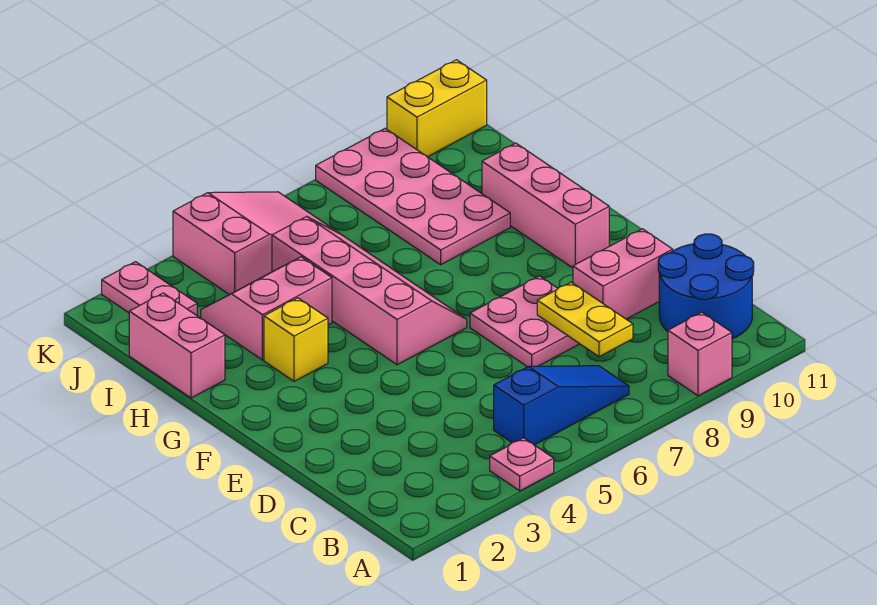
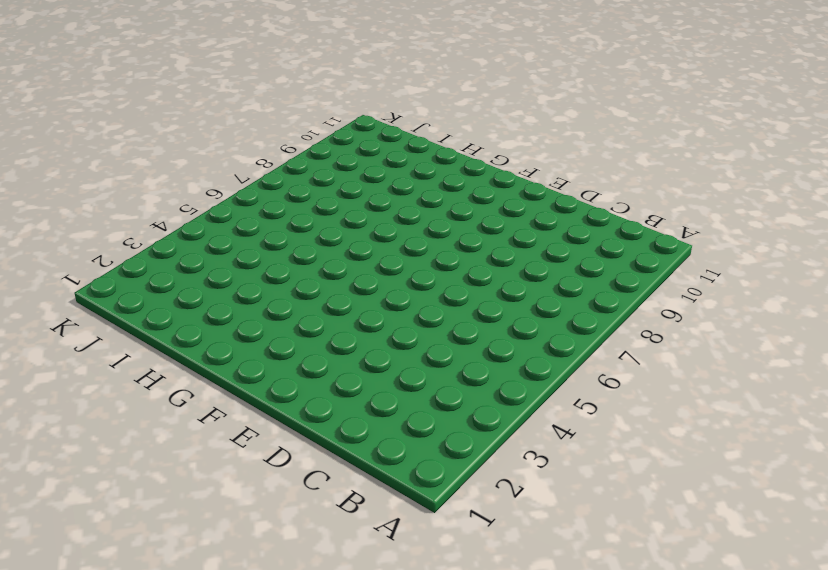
none -> pink plate A4 level 1
none -> pink brick A9 level 1
none -> blue slope B5:B7 level 1 top 5

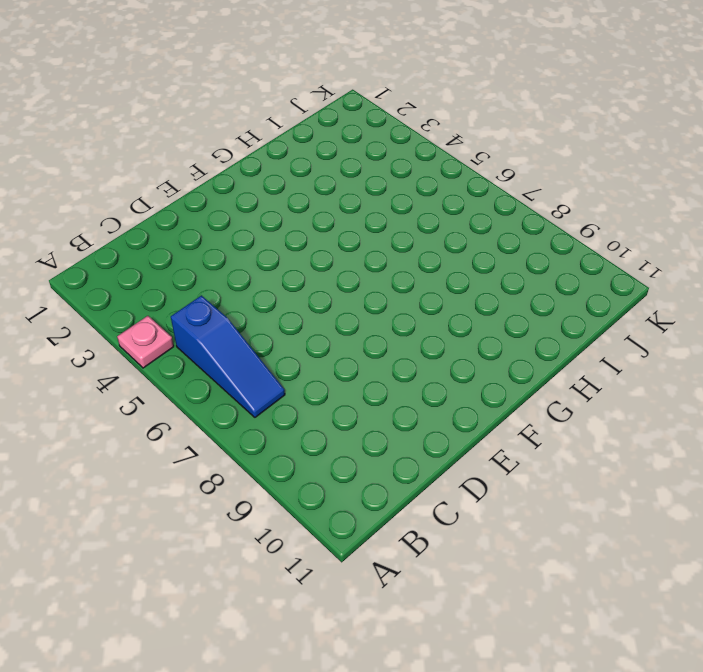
none -> pink brick A9 level 1
none -> blue round brick B10:C11 level 1
none -> pink plate D7:E8 level 1

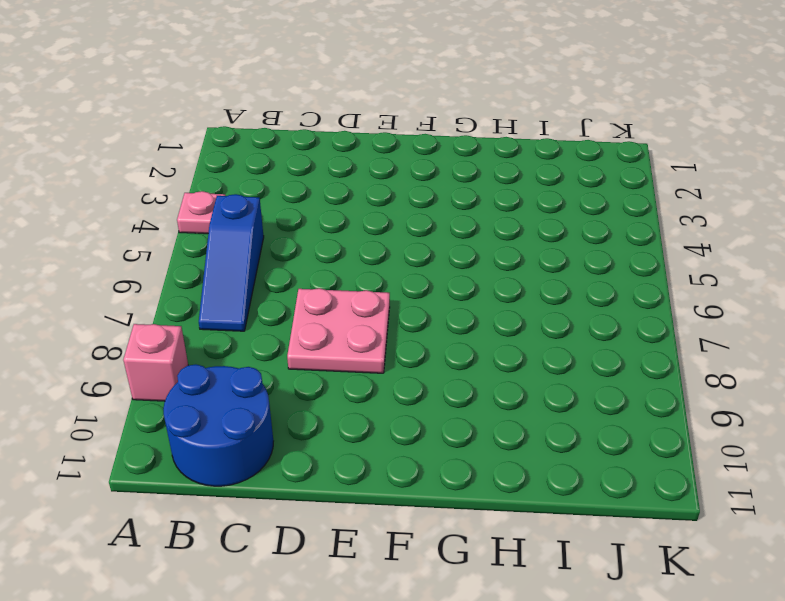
none -> pink brick D9:D10 level 1
none -> pink slope F5:I6 level 1 top 5
none -> pink brick F10:H10 level 1

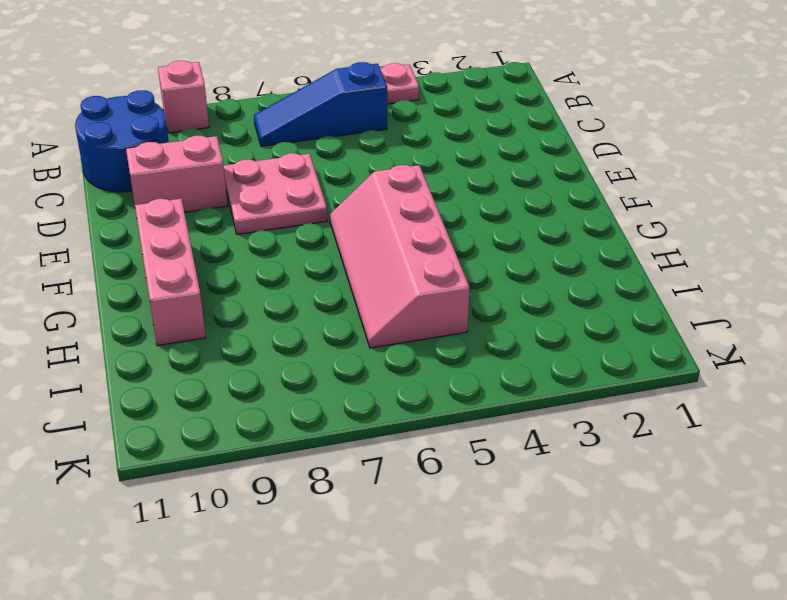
none -> yellow brick G3 level 1
none -> pink brick H1:I1 level 1
none -> pink slope H3:I4 level 1 top H

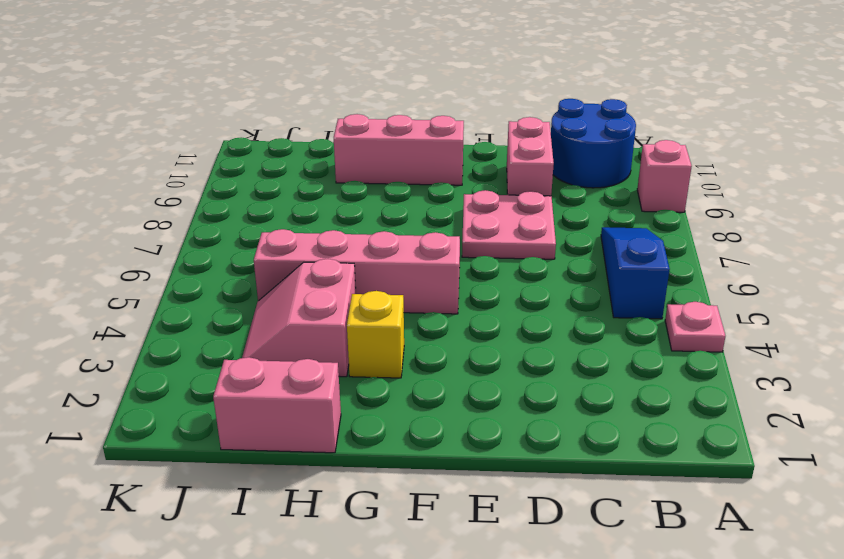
none -> pink plate H8:K9 level 1
none -> pink plate J2:K2 level 1
none -> pink slope J4:K6 level 1 top 4

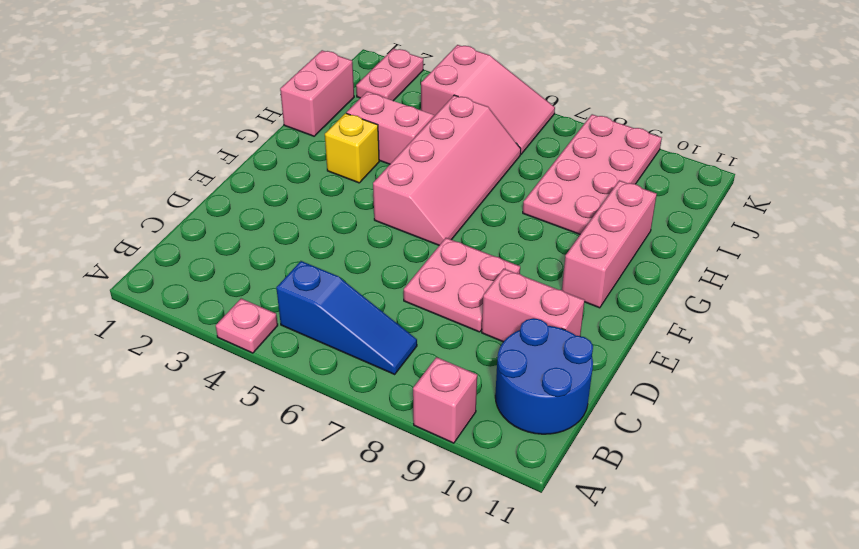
none -> yellow brick K10:K11 level 1
none -> yellow plate C8:D8 level 2

